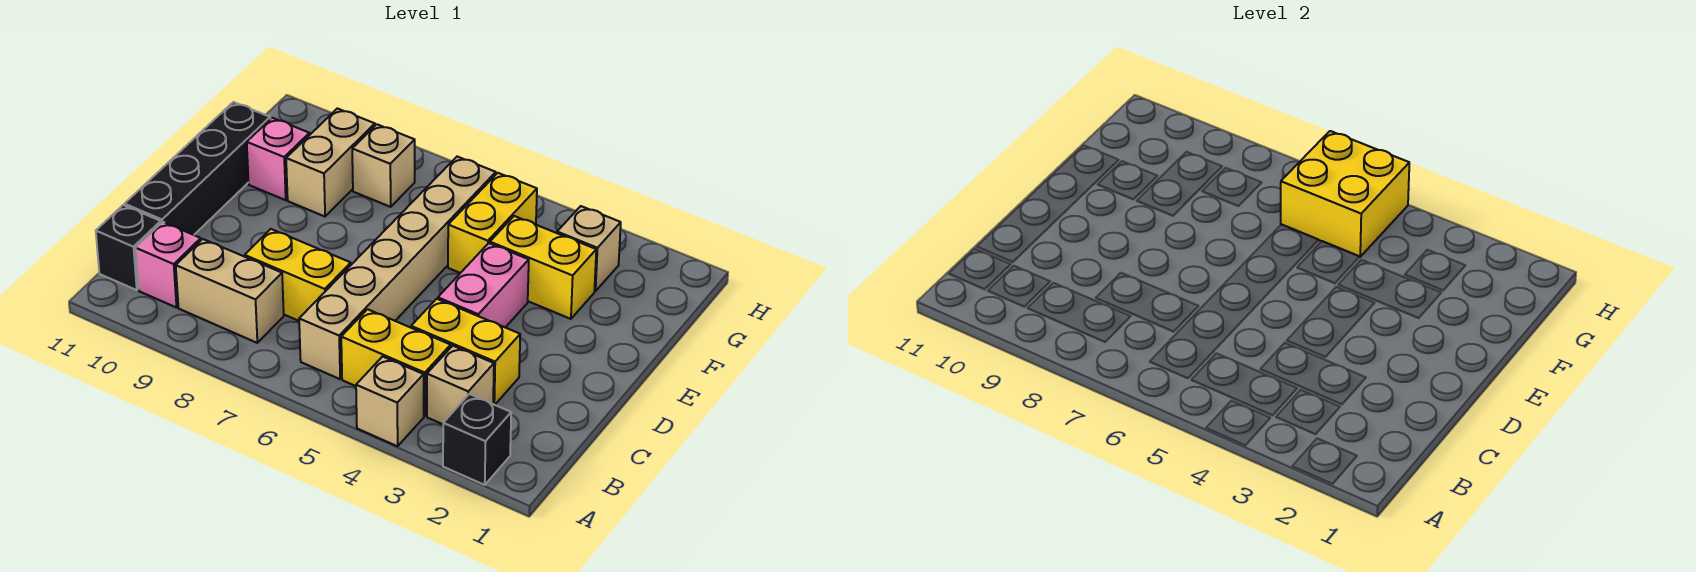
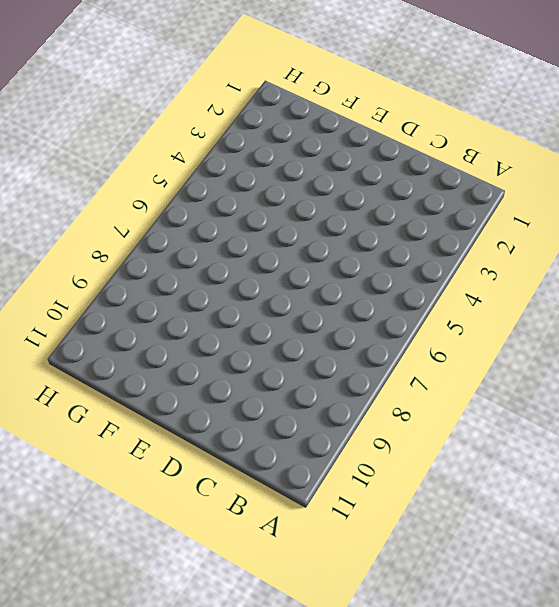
none -> black brick A2 level 1
none -> tan brick A4 level 1
none -> tan brick B3 level 1

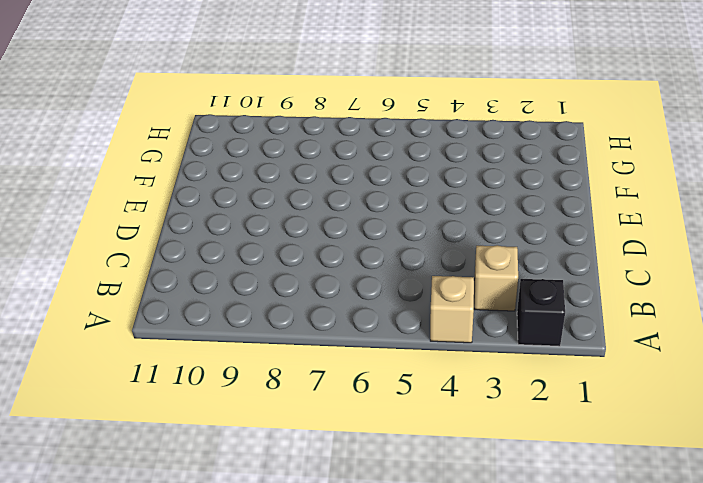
none -> yellow brick B4:B5 level 1
none -> tan brick B6:G6 level 1
none -> tan brick B8:B9 level 1

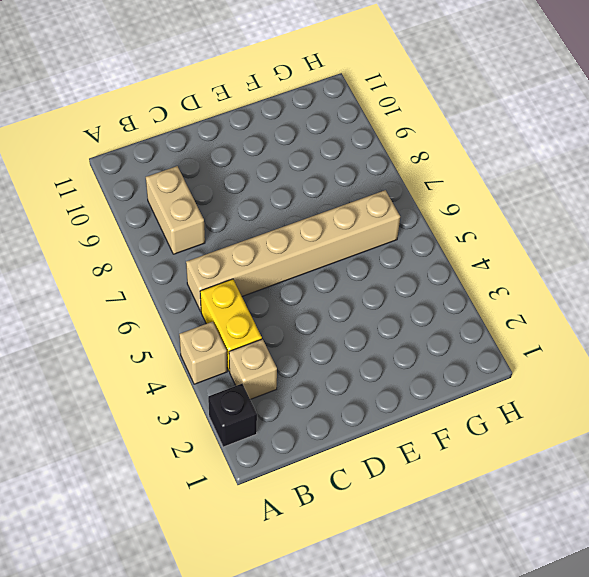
none -> pink brick B10 level 1
none -> black brick B11 level 1
none -> yellow brick C3:C4 level 1

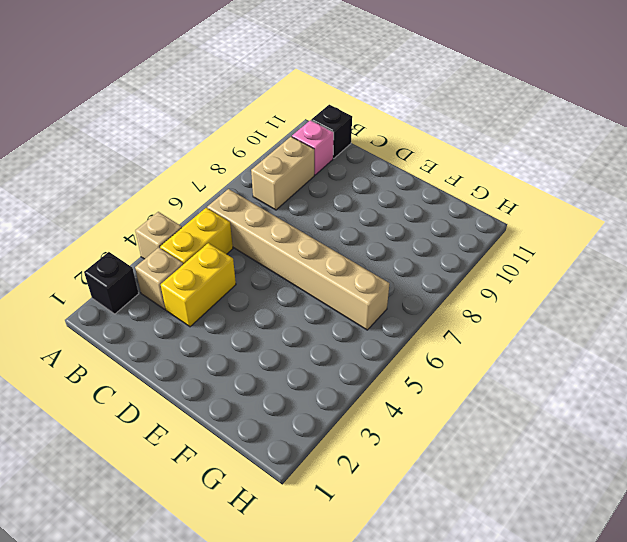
none -> yellow brick C7:C8 level 1
none -> black brick C11:F11 level 1
none -> pink brick D4:E4 level 1

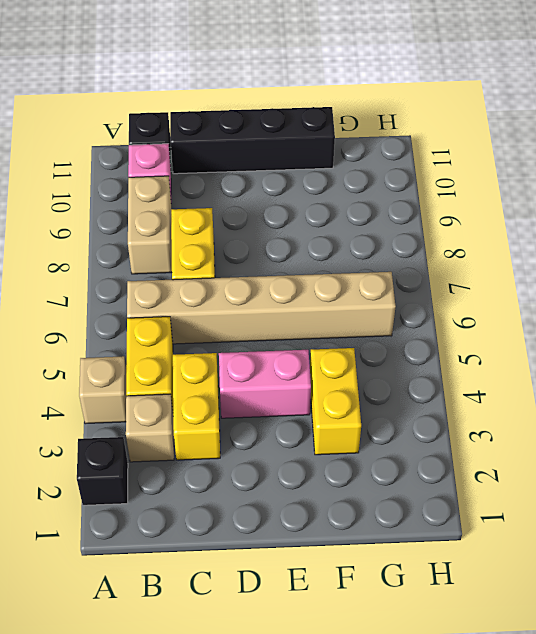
none -> yellow brick F5:G5 level 1
none -> tan brick F9:G9 level 1
none -> pink brick F10 level 1

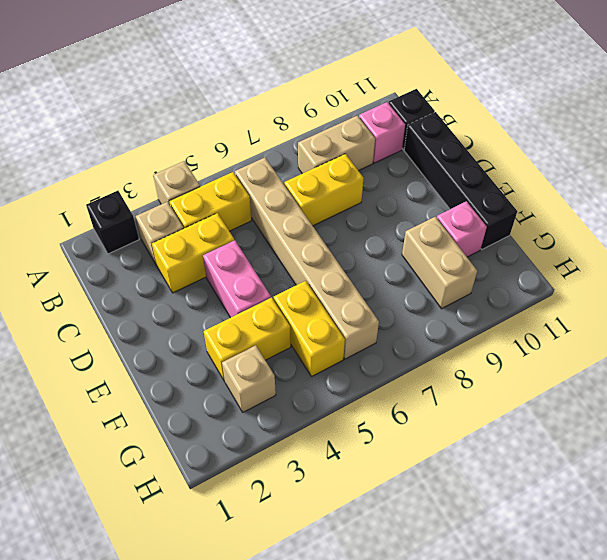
none -> tan brick G8 level 1
none -> yellow brick G5:H6 level 2

